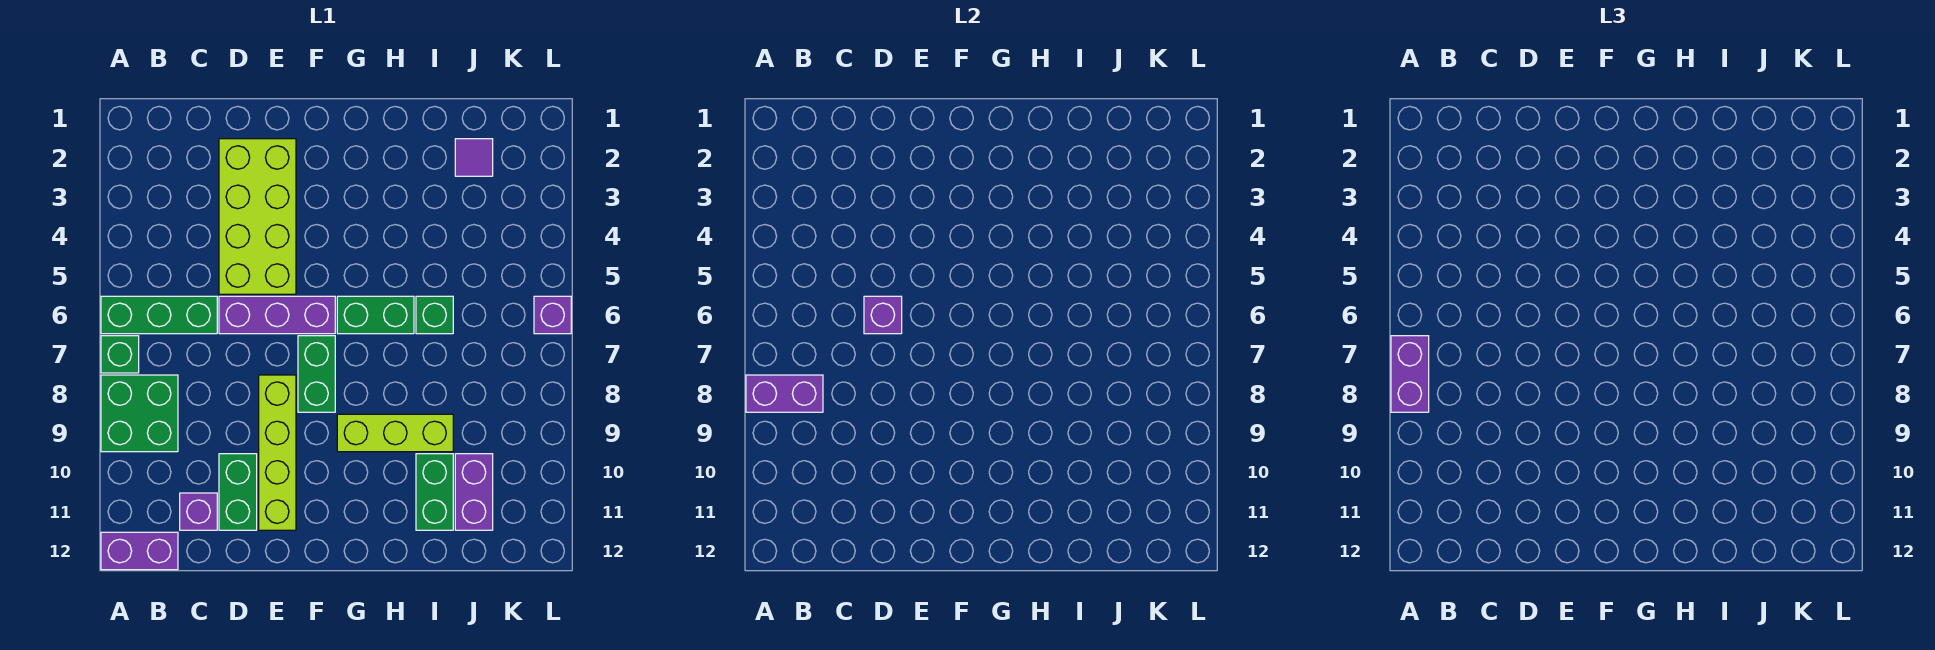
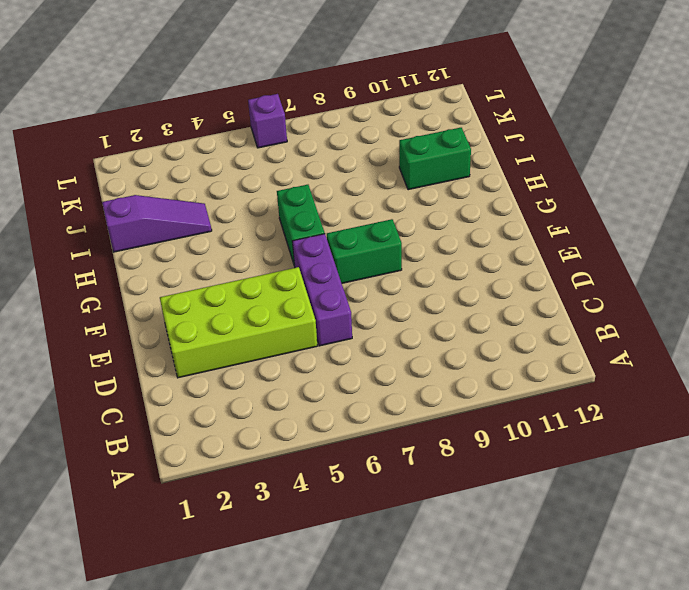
purple slope I1:I3 level 1 top 1 -> none
none -> green brick A6:C6 level 1
none -> green brick A7 level 1
none -> green brick A8:B9 level 1

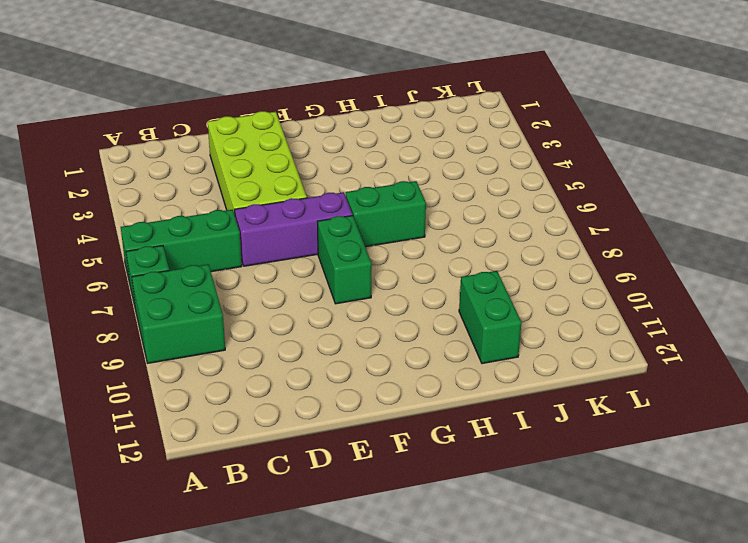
none -> purple brick A12:B12 level 1
none -> purple brick C11 level 1
none -> green brick D10:D11 level 1

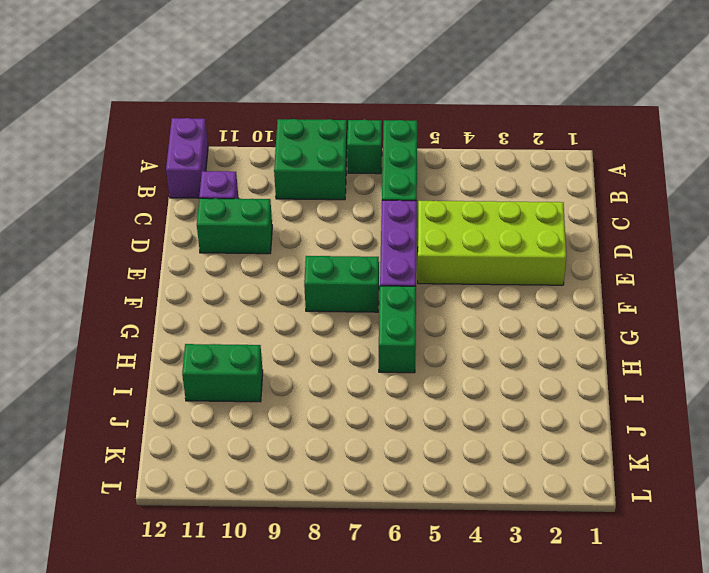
none -> lime brick E8:E11 level 1
none -> lime brick G9:I9 level 1
none -> green brick I6 level 1

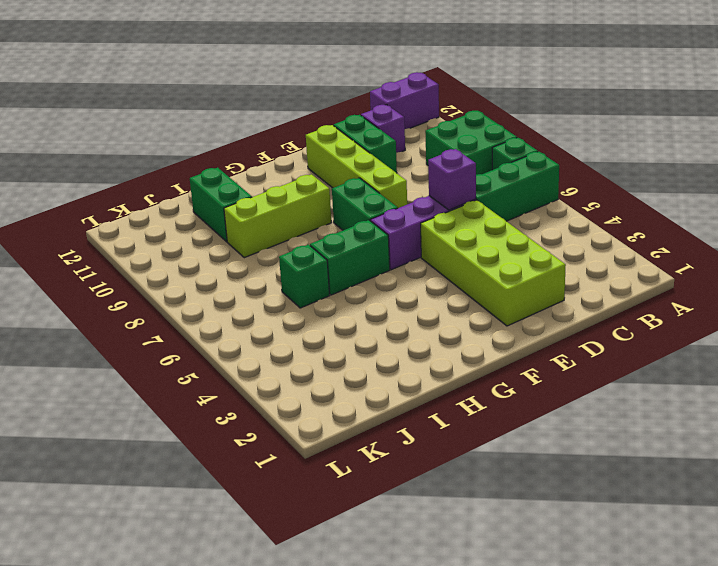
none -> purple tile J2 level 1
none -> purple brick J10:J11 level 1
none -> purple brick L6 level 1

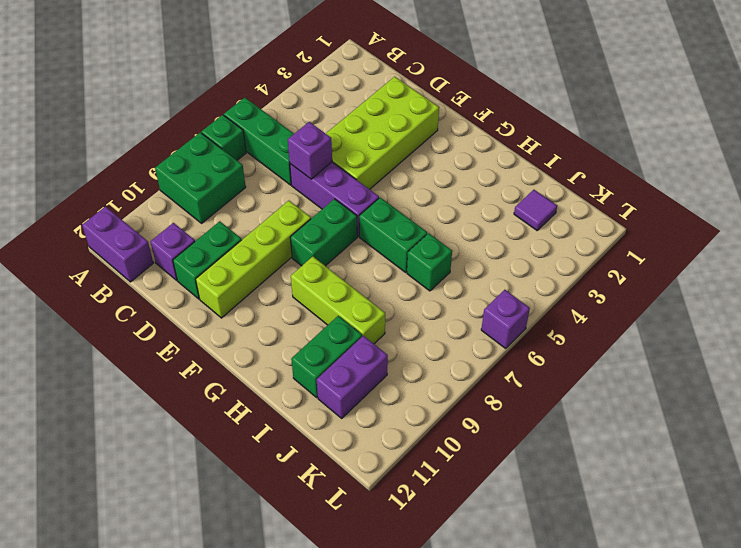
none -> purple brick A8:B8 level 2
none -> purple brick A7:A8 level 3

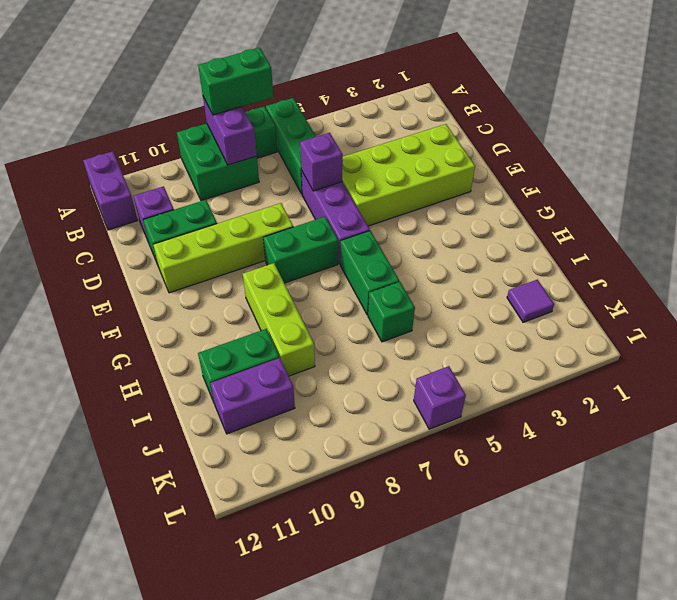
green brick A7:A8 level 3 -> purple brick A7:A8 level 3

